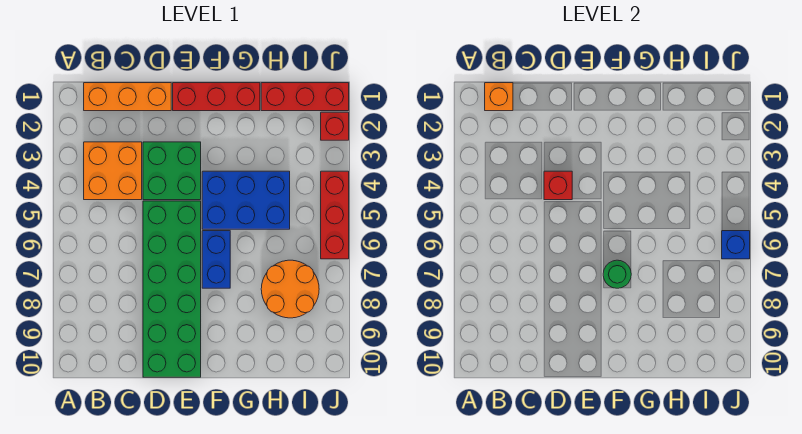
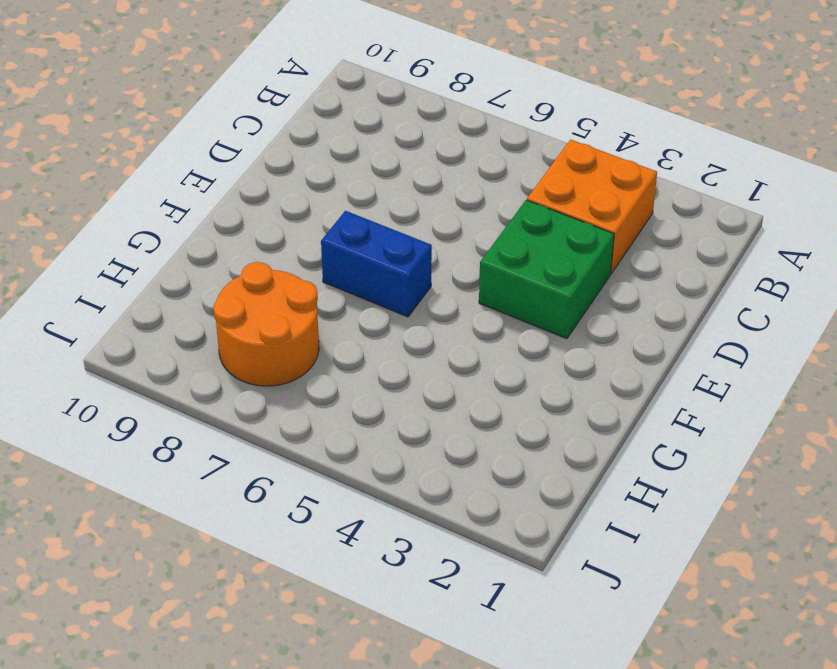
none -> orange brick B1:D1 level 1
none -> green brick D5:E10 level 1
none -> red brick E1:G1 level 1

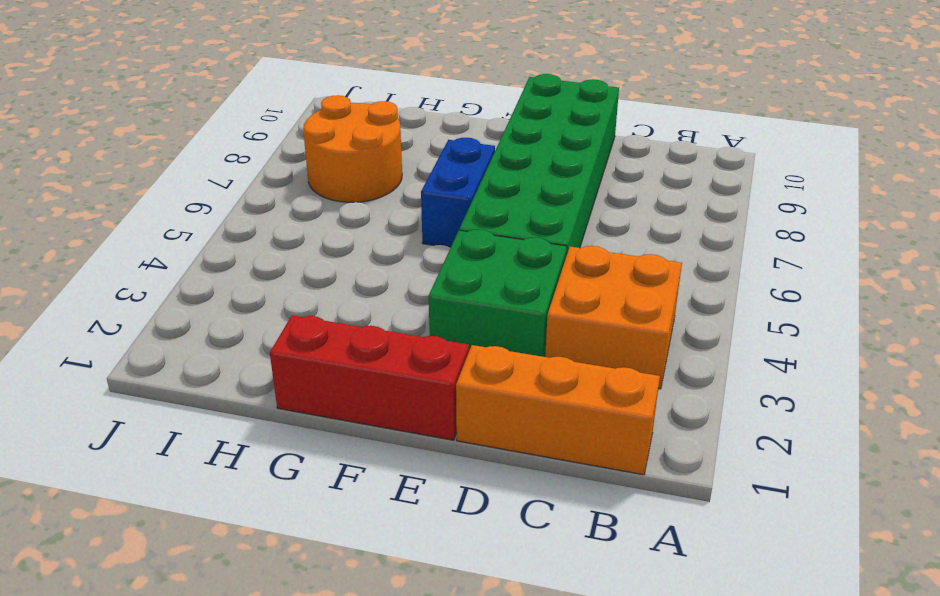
none -> blue brick F4:H5 level 1
none -> red brick H1:J1 level 1
none -> red brick J2 level 1

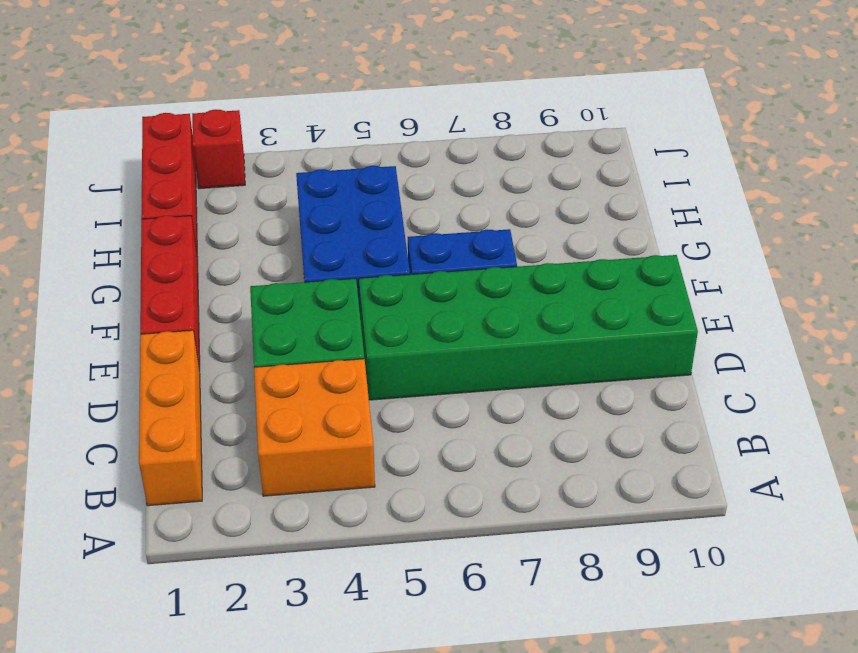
none -> orange round brick H7:I8 level 1
none -> red brick J4:J6 level 1
none -> orange brick B1 level 2

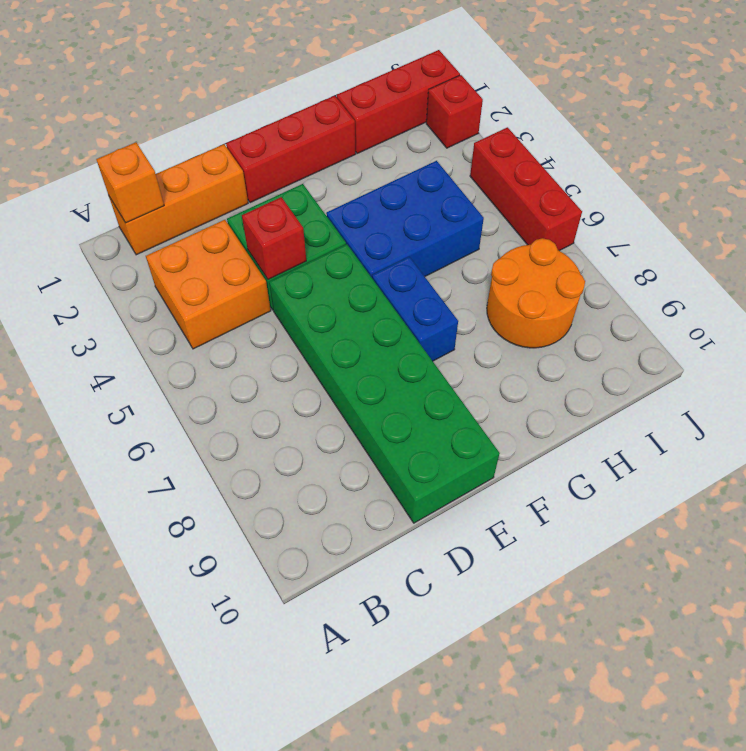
none -> green round brick F7 level 2
none -> blue brick J6 level 2

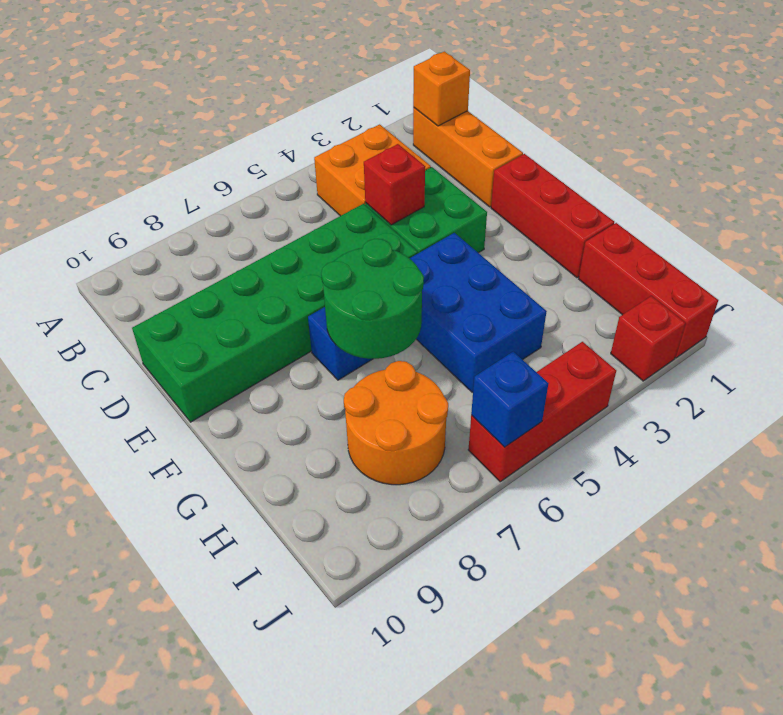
green round brick F6:G7 level 2 -> green round brick F7 level 2

